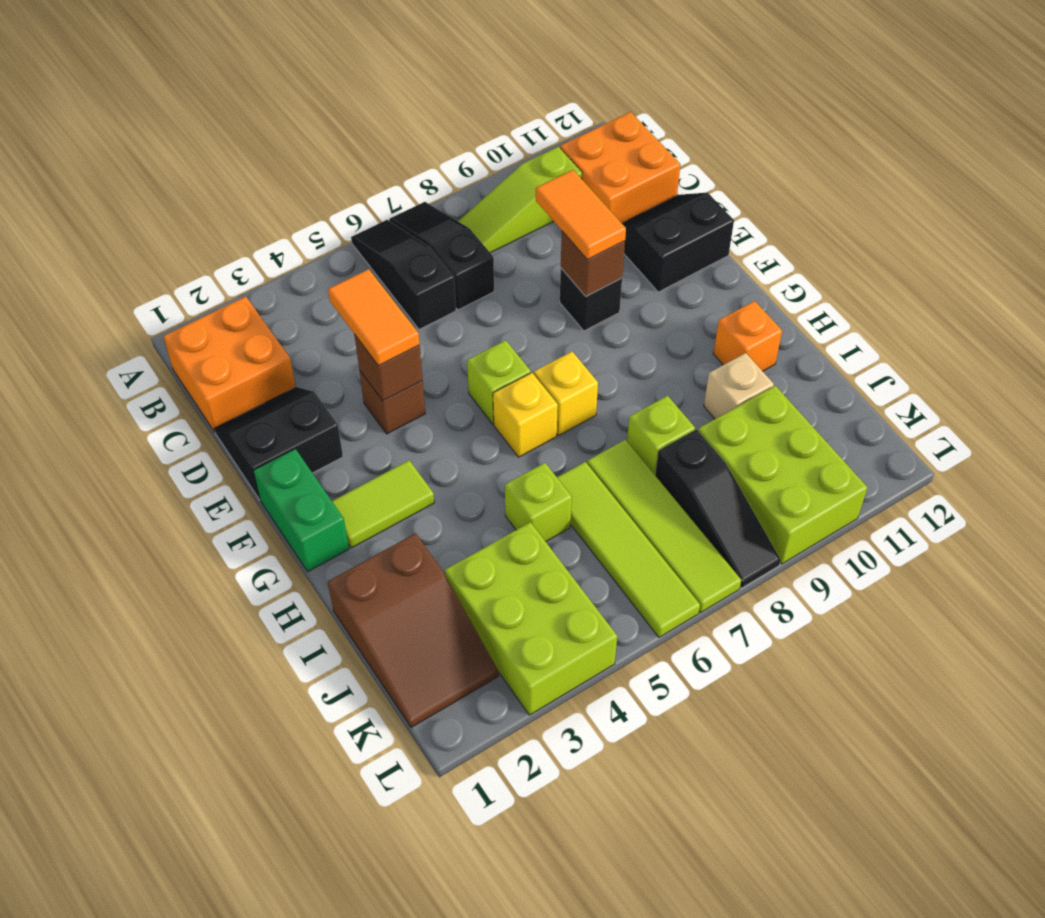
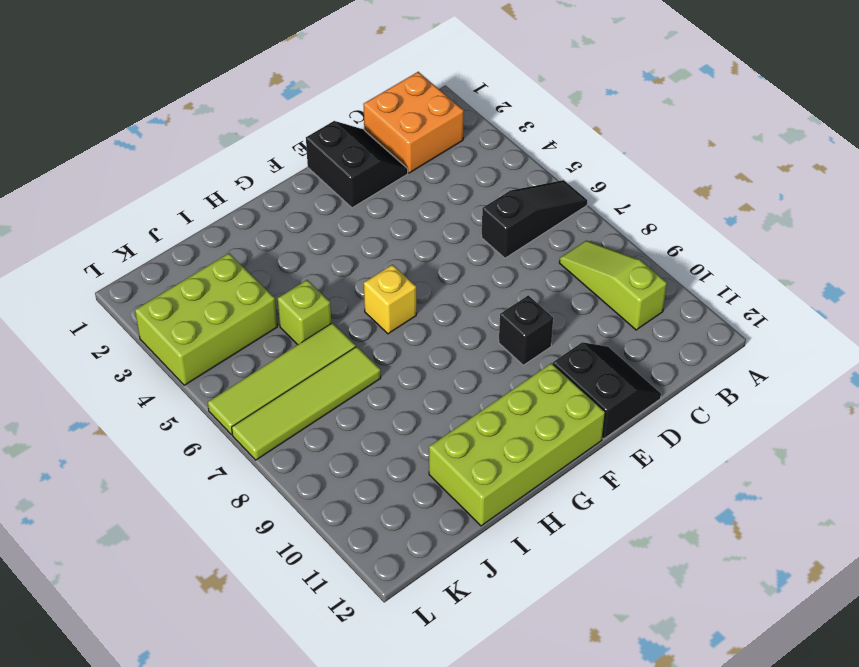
lime brick F11:I12 level 1 -> orange brick H11 level 1
none -> black slope A7:C7 level 1 top C
none -> orange brick B11:C12 level 1
none -> brown brick E4 level 1

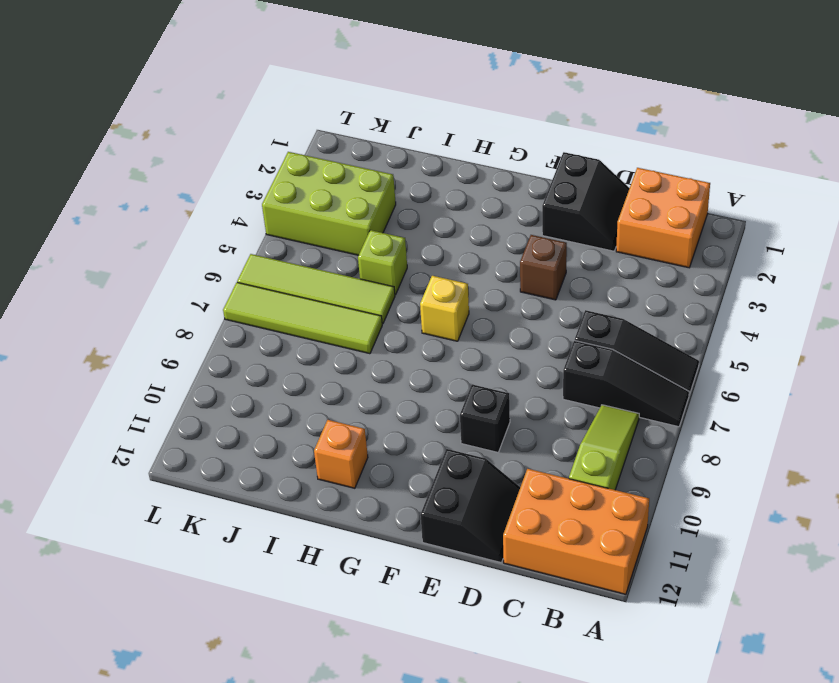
orange brick A11:C12 level 1 -> orange brick B11:C12 level 1
none -> green brick F1:G1 level 1
none -> lime brick F6 level 1
none -> lime tile G2:G3 level 1

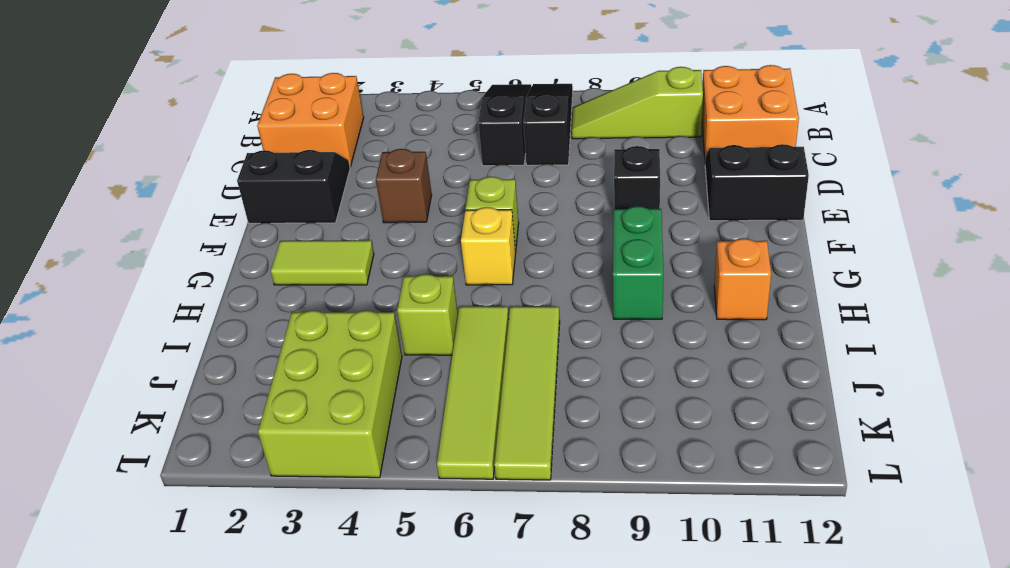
green brick G9:H9 level 1 -> green brick F1:G1 level 1
none -> yellow brick G7 level 1
none -> brown slope I1:K2 level 1 top I
none -> lime brick I8 level 1

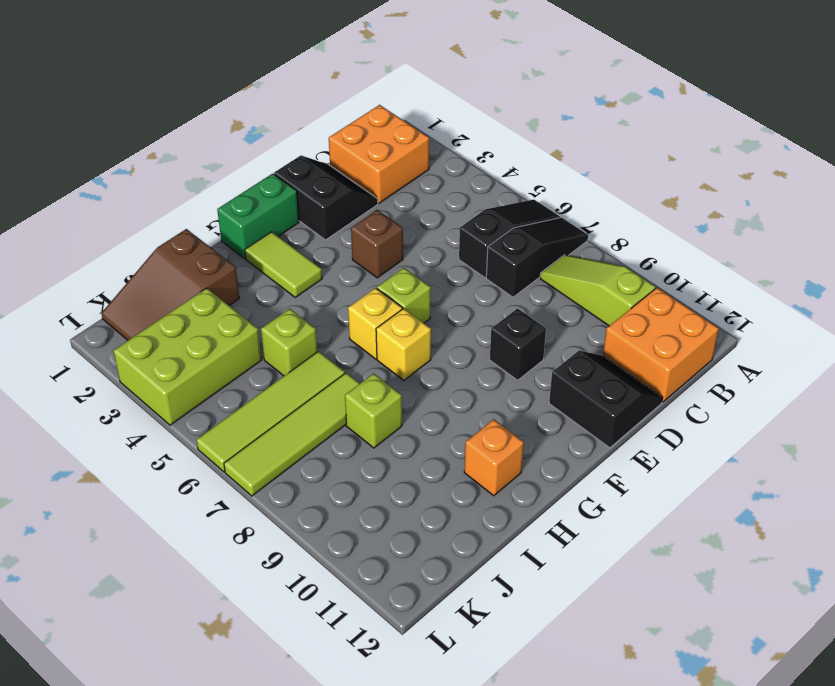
none -> tan brick I10 level 1
none -> black slope J8:L8 level 1 top J
none -> lime brick J9:L10 level 1

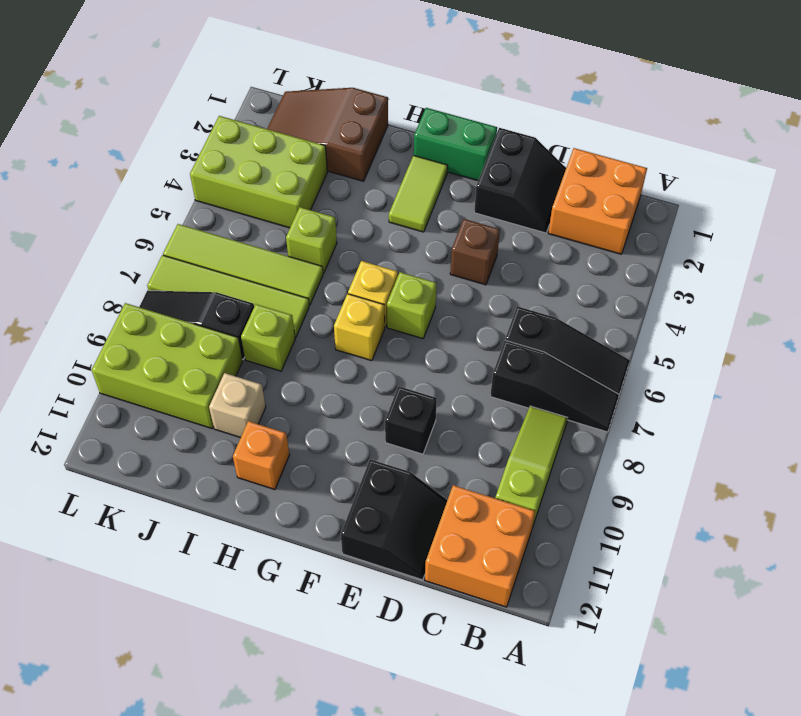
none -> brown brick E4 level 2
none -> brown brick E9 level 2
none -> orange tile D4:E4 level 3

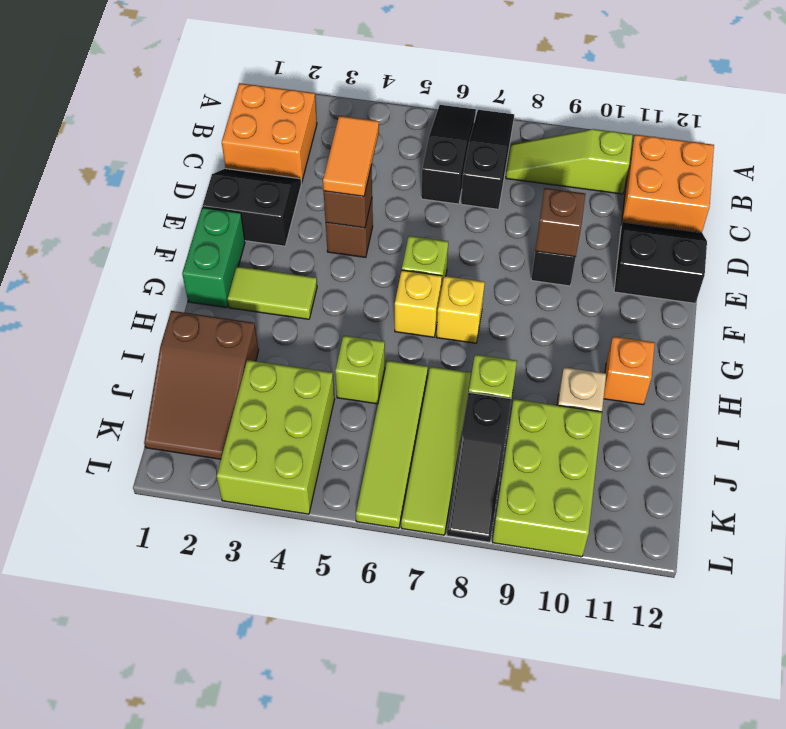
none -> orange tile D9:E9 level 3

